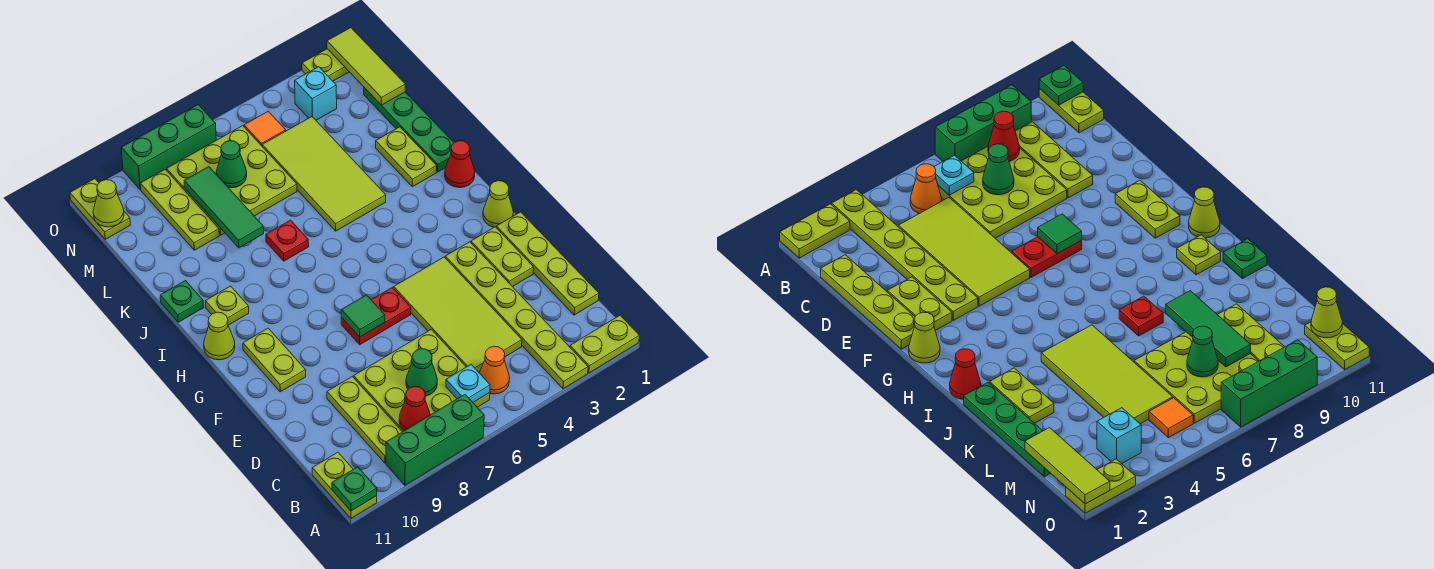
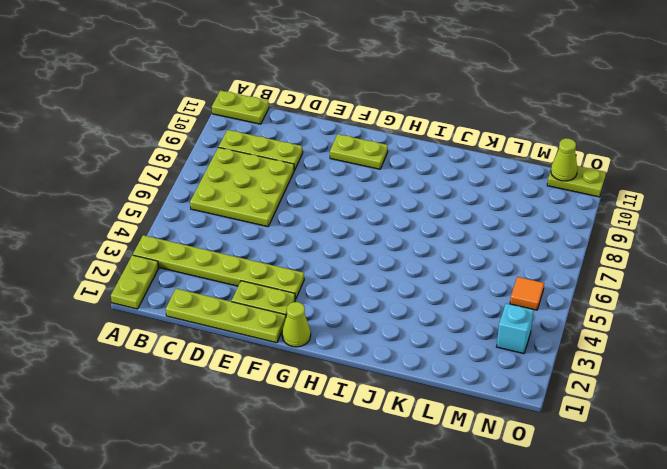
none -> green brick A7:A9 level 1
none -> orange cone B5 level 1
none -> lime tile C4:F5 level 1
none -> red plate F6:F7 level 1

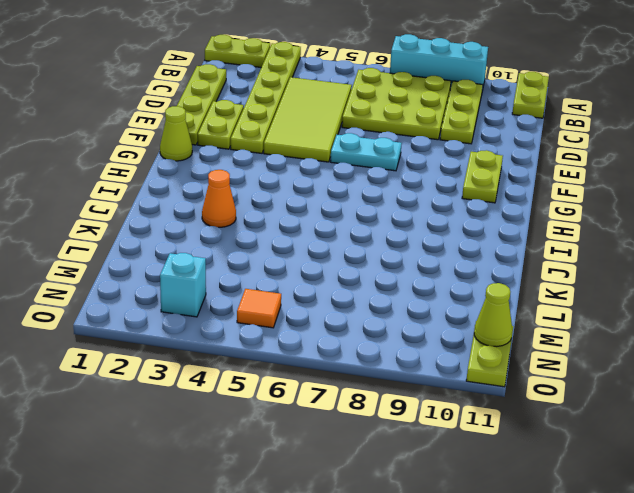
cyan brick A7:A9 level 1 -> green brick A7:A9 level 1
cyan plate F6:F7 level 1 -> red plate F6:F7 level 1
orange cone J3 level 1 -> orange cone B5 level 1
none -> lime cone H11 level 1
none -> red cone I1 level 1
none -> lime plate I10 level 1
none -> green plate J1:M1 level 1

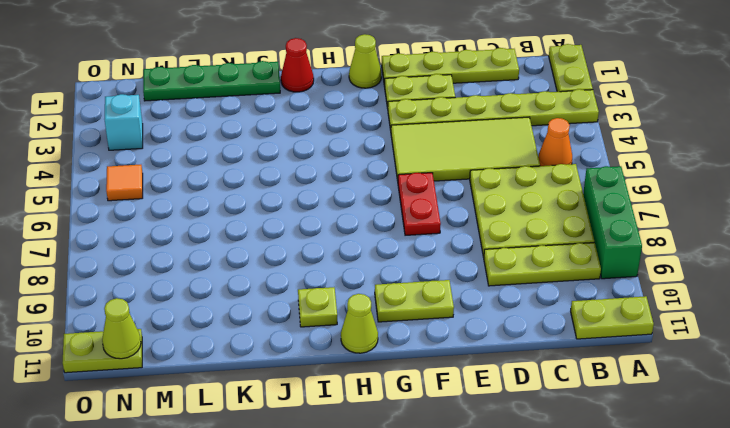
none -> lime plate J2:K2 level 1
none -> lime tile J4:M5 level 1
none -> red plate J7 level 1
none -> green plate J11 level 1

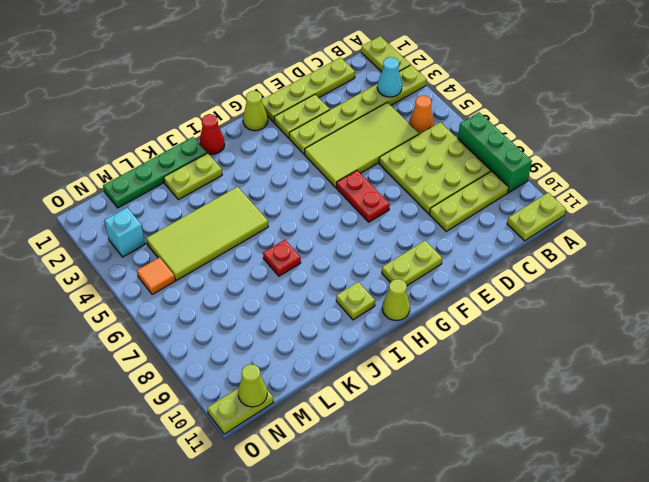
cyan cone B3 level 2 -> none
none -> green plate J11 level 1
none -> lime plate L6:N8 level 1
none -> lime plate L9:N9 level 1
none -> lime plate O1:O2 level 1

